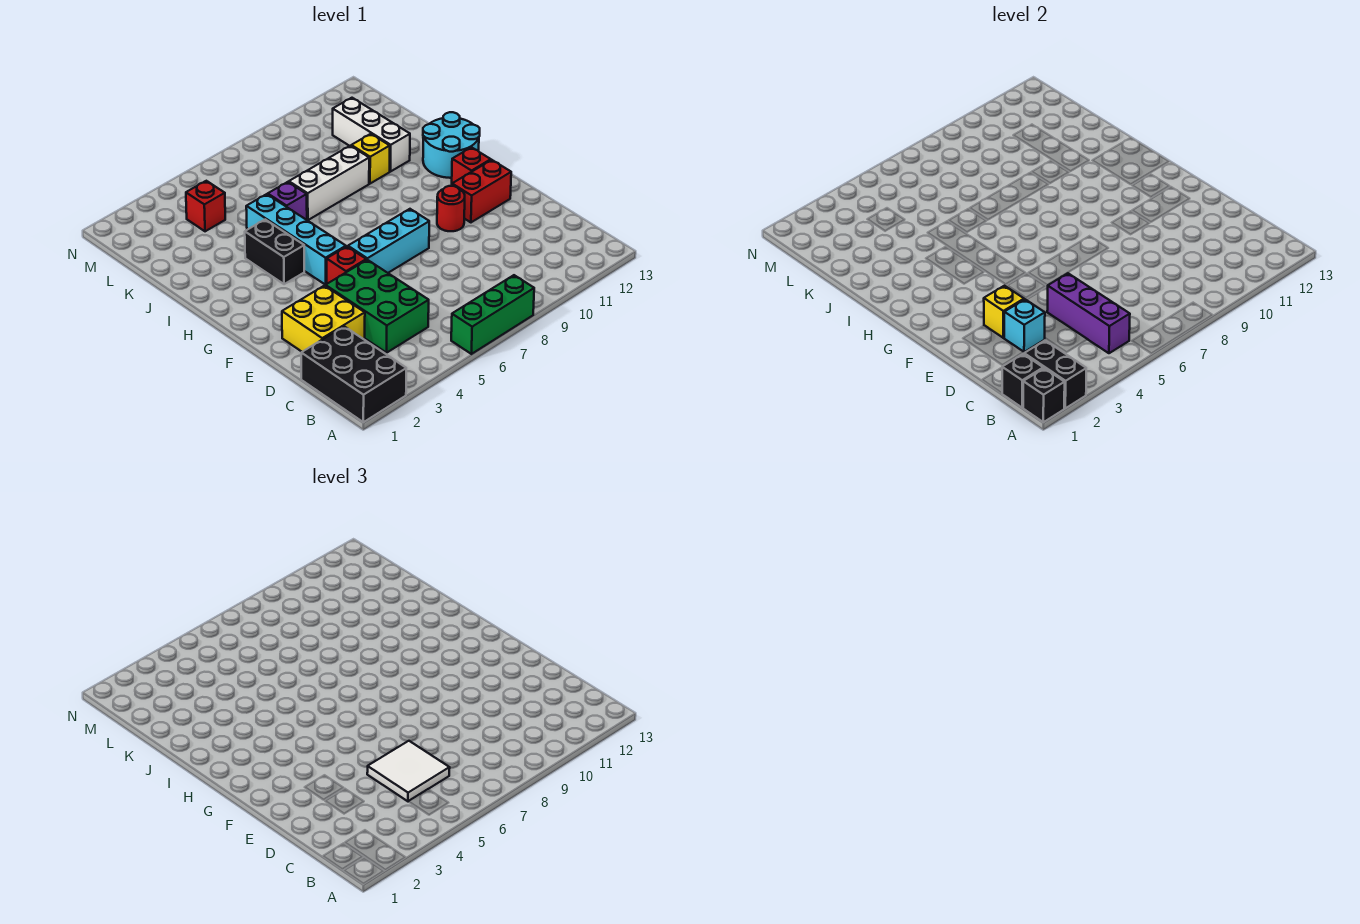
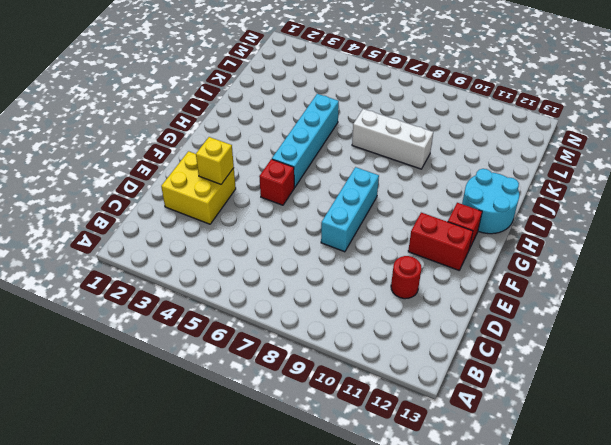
red round brick D11 level 1 -> red round brick F10 level 1
cyan brick E8:G8 level 1 -> cyan brick F6:F8 level 1
none -> black brick A1:C2 level 1
none -> green brick A6:A8 level 1
none -> green brick C4:E5 level 1

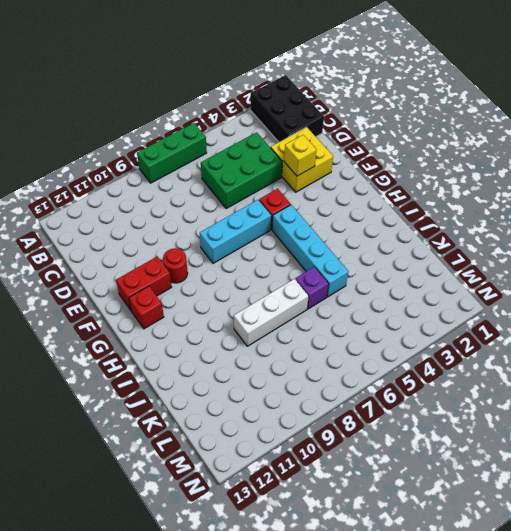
green brick C4:D6 level 1 -> green brick C4:E5 level 1
none -> black brick H4:I4 level 1
none -> cyan round brick H12:I13 level 1
none -> yellow brick J10 level 1

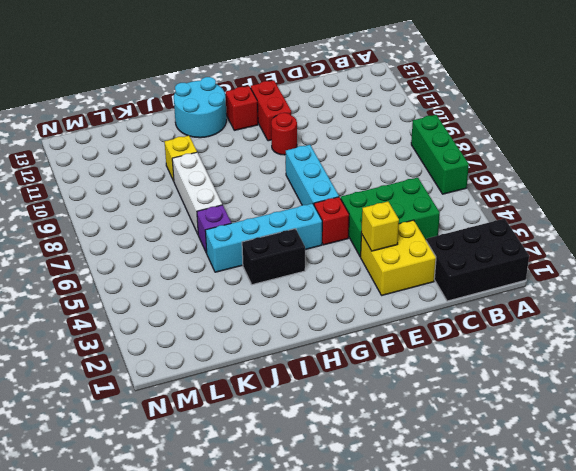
none -> white brick J11:L11 level 1
none -> red brick L4 level 1
none -> black brick A1 level 2

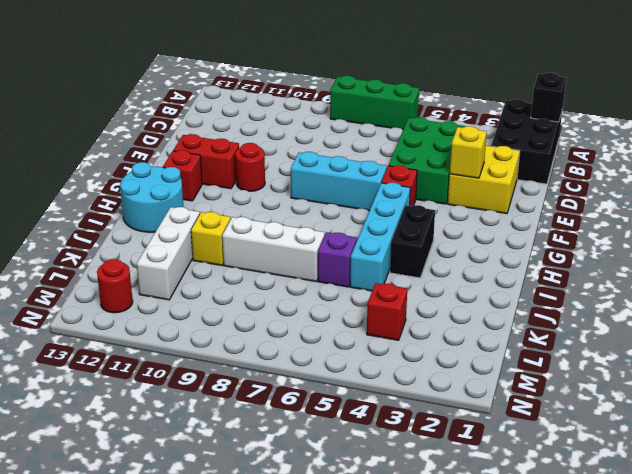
red round brick M12 level 1 -> none
none -> black brick A2:B2 level 2
none -> black brick B1 level 2
none -> purple brick B5:D5 level 2

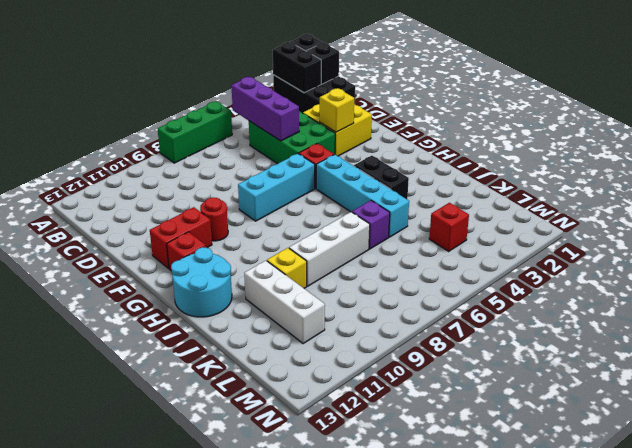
none -> cyan brick D3 level 2
none -> white tile C5:D6 level 3

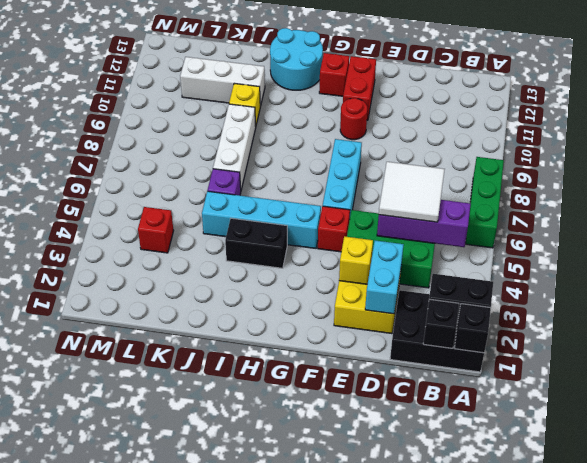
cyan brick D2:D3 level 2 -> cyan brick D3 level 2

